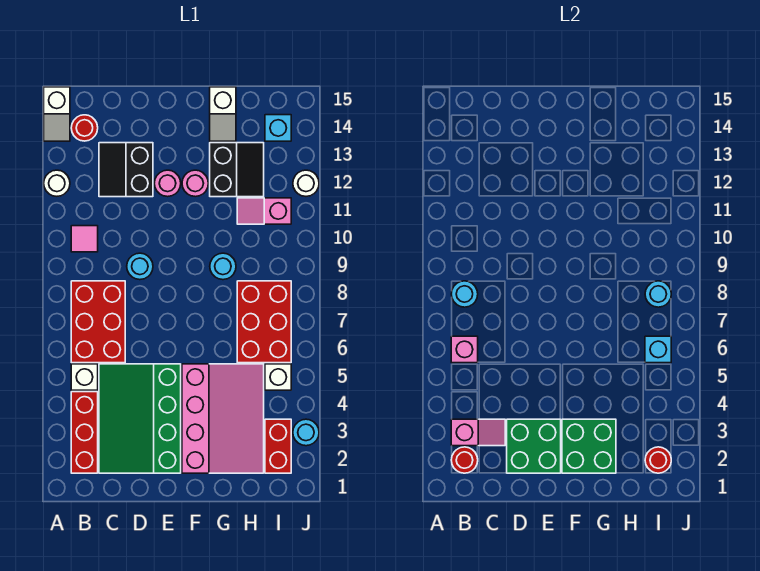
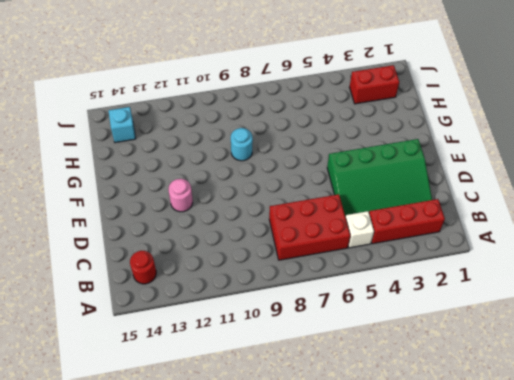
none -> white round brick A12 level 1
none -> white slope A14:A15 level 1 top 15
none -> pink tile B10 level 1
none -> black slope C12:D13 level 1 top D

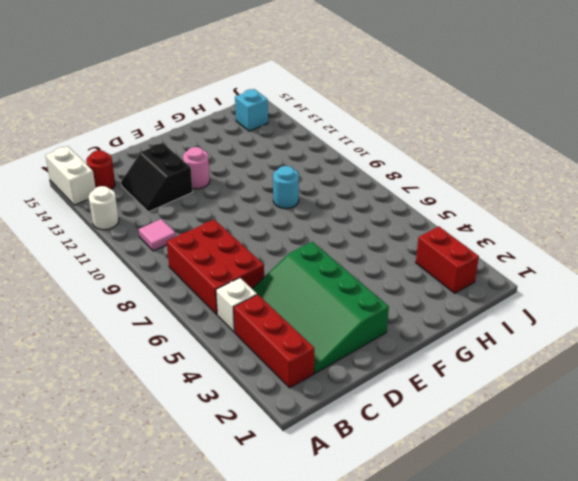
white brick A14:A15 level 1 -> white slope A14:A15 level 1 top 15
none -> cyan round brick D9 level 1
none -> pink slope F2:H5 level 1 top F
none -> pink round brick F12 level 1
none -> black slope G12:H13 level 1 top G

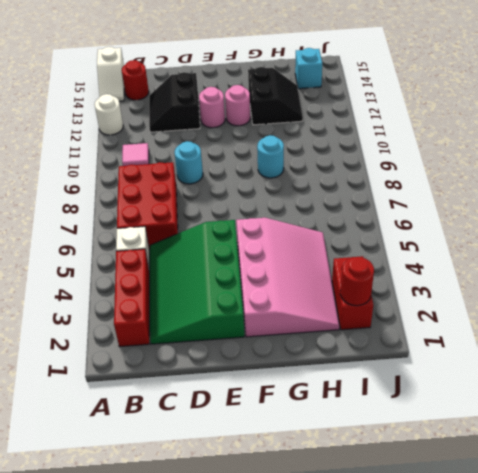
none -> white slope G14:G15 level 1 top 15
none -> red brick H6:I8 level 1
none -> pink slope H11:I11 level 1 top I
none -> white brick I5 level 1

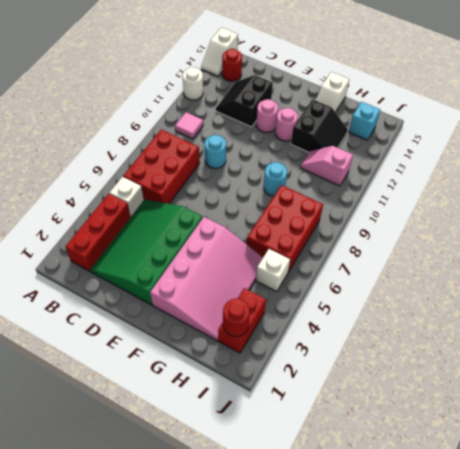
none -> cyan round brick J3 level 1
none -> white round brick J12 level 1
none -> red round brick B2 level 2
none -> pink slope B3:C3 level 2 top B

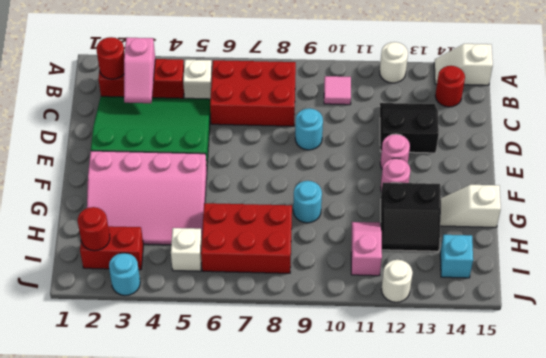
none -> pink brick B6 level 2
none -> cyan round brick B8 level 2
none -> green brick D2:E3 level 2
none -> green brick F2:G3 level 2

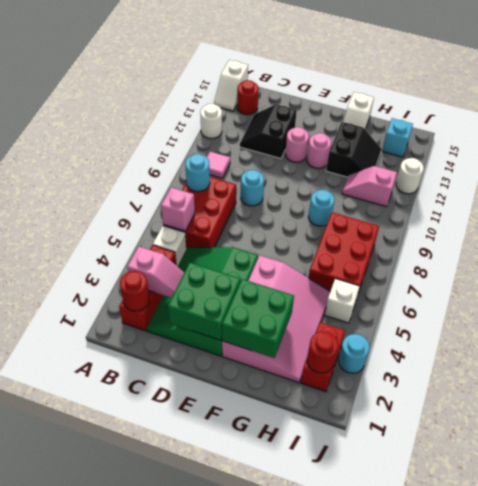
none -> cyan brick I6 level 2
none -> cyan round brick I8 level 2

